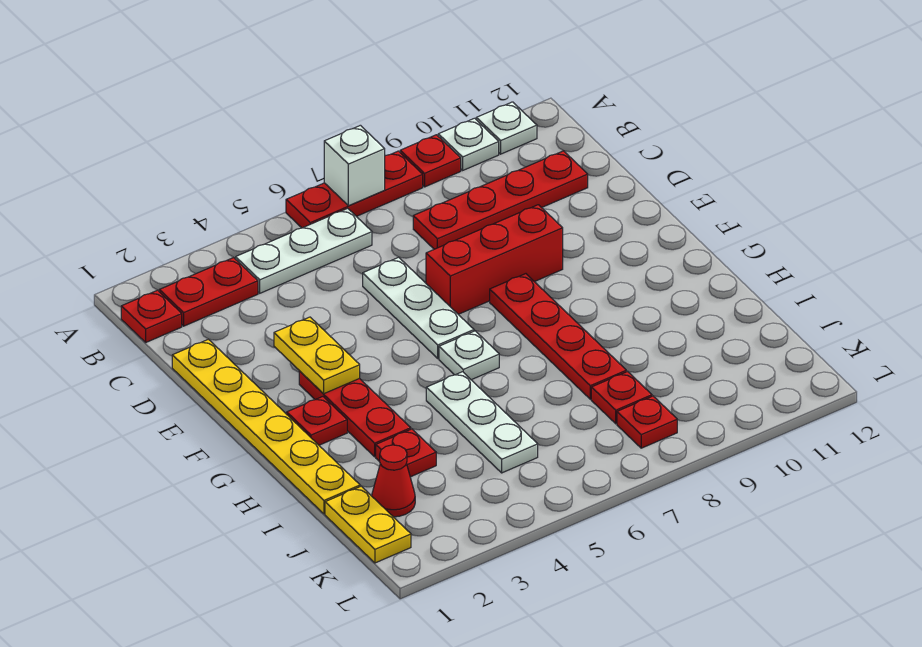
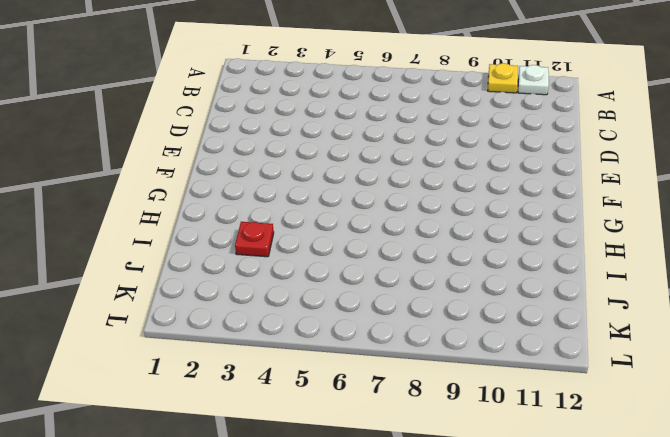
yellow plate A10 level 1 -> white plate A10 level 1
none -> red plate A6:A8 level 1
none -> red plate A9 level 1
none -> red plate B1 level 1

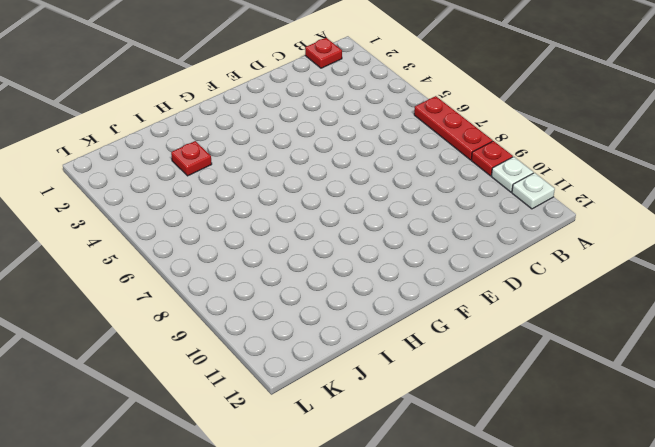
none -> red plate B2:B3 level 1
none -> white plate B4:B6 level 1
none -> red plate C8:C11 level 1

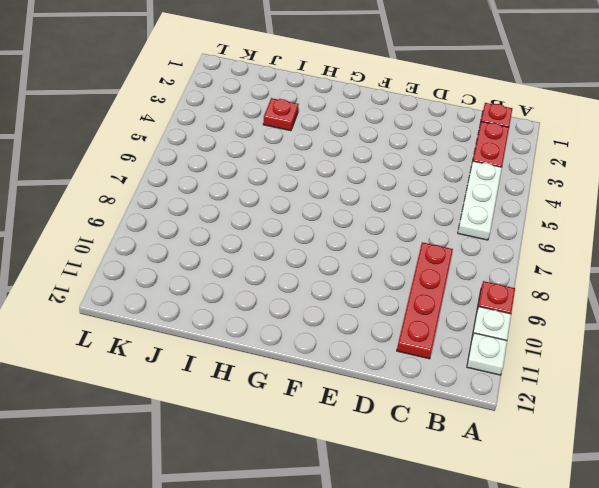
none -> red plate A6:A8 level 1
none -> yellow plate D1:I1 level 1
none -> white plate D6:F6 level 1

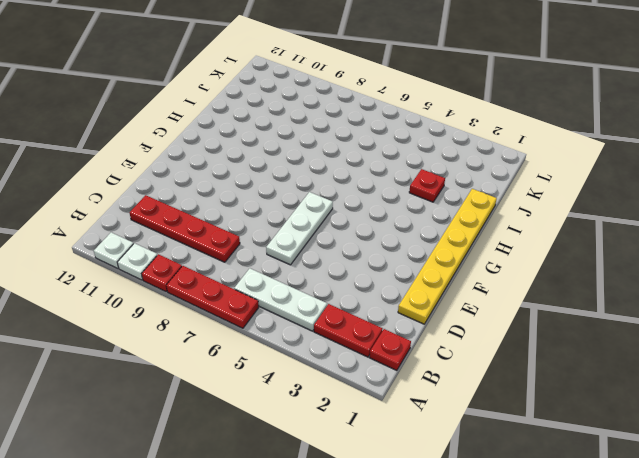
none -> red brick E7:E9 level 1
none -> red plate F3:H3 level 1
none -> red plate F8:I8 level 1

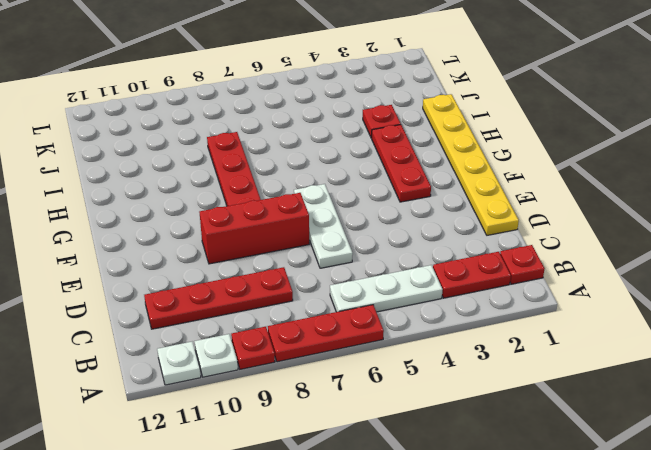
none -> red plate G2 level 1
none -> white plate G6 level 1
none -> white plate H5:J5 level 1

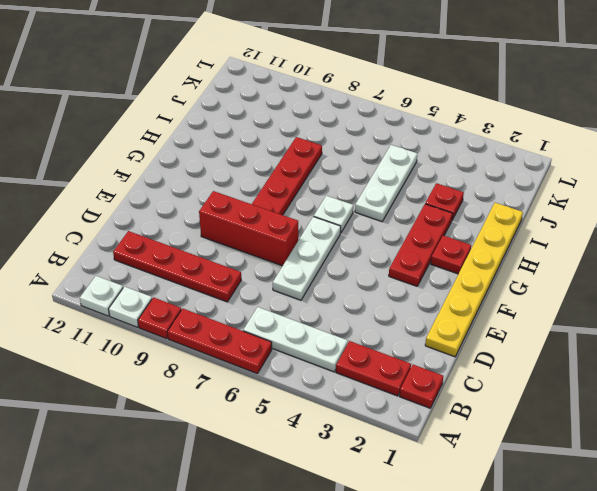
none -> yellow plate J1:K1 level 1
none -> red cone J2 level 1
none -> red plate J8 level 1

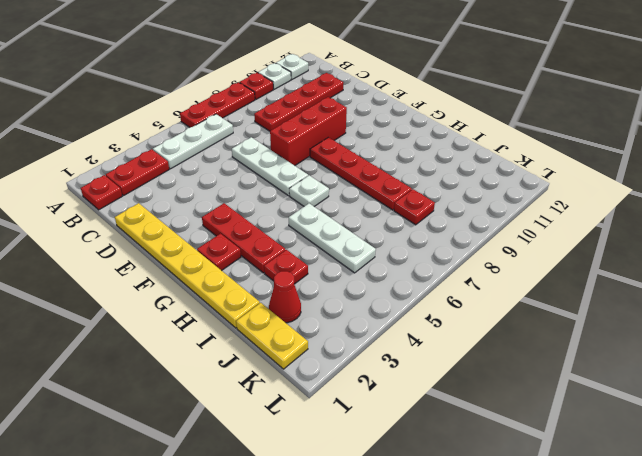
none -> red plate K8 level 1
none -> white brick A7 level 2
none -> yellow plate E3:F3 level 2

